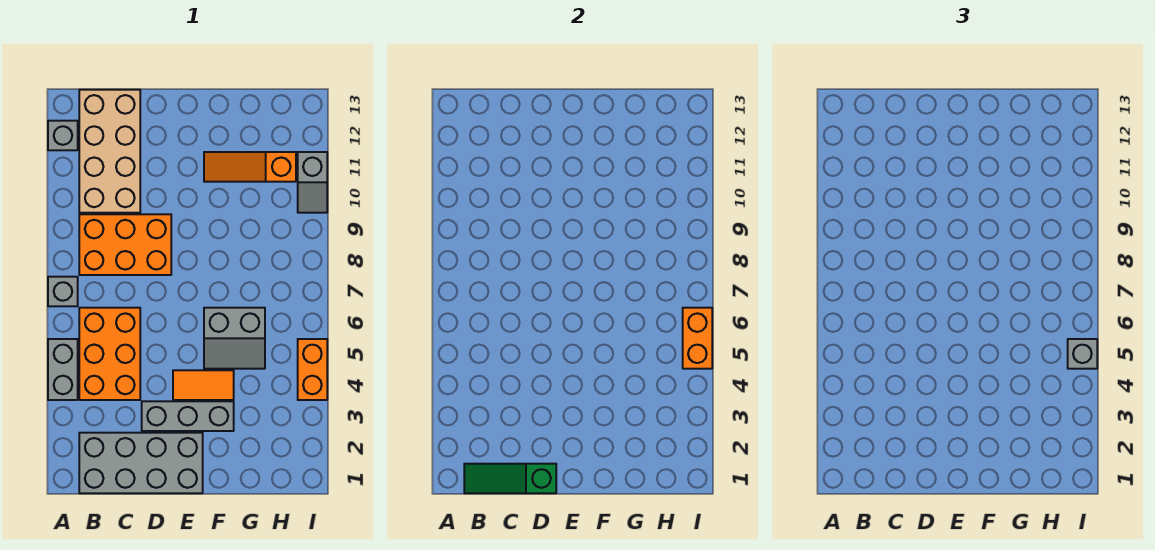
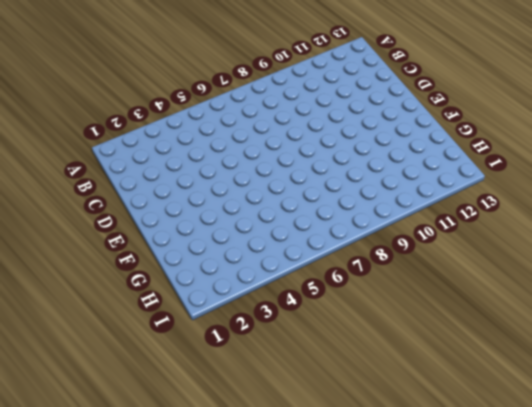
none -> grey brick A4:A5 level 1
none -> grey brick A7 level 1
none -> grey brick A12 level 1

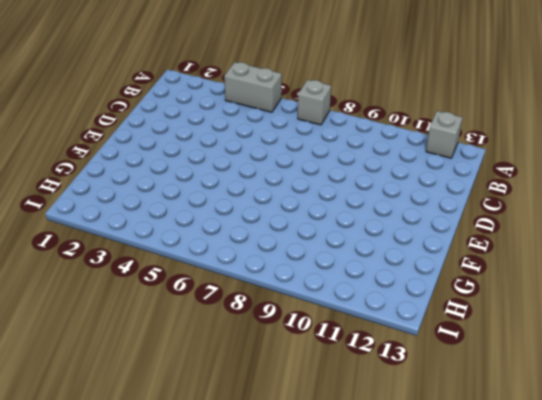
none -> grey brick B1:E2 level 1
none -> orange brick B4:C6 level 1
none -> orange brick B8:D9 level 1

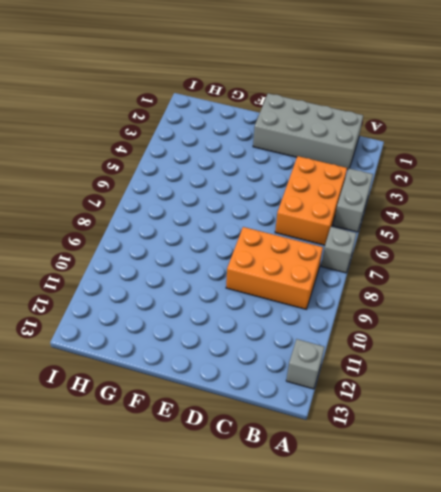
none -> tan brick B10:C13 level 1
none -> grey brick D3:F3 level 1
none -> orange tile E4:F4 level 1

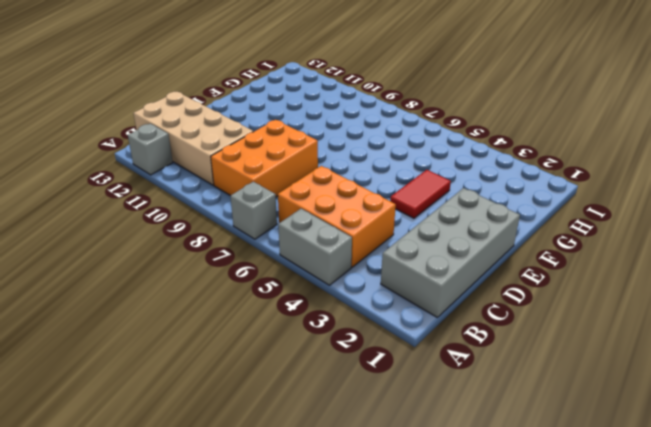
red tile E4:F4 level 1 -> orange tile E4:F4 level 1
none -> grey brick D3:F3 level 1
none -> grey slope F5:G6 level 1 top 6
none -> orange slope F11:H11 level 1 top H

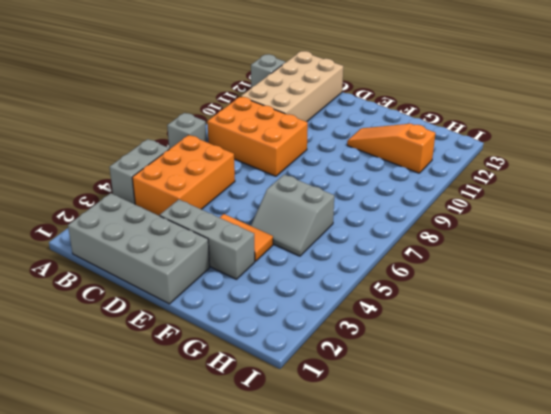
none -> orange brick I4:I5 level 1
none -> grey slope I10:I11 level 1 top 11
none -> green slope B1:D1 level 2 top D

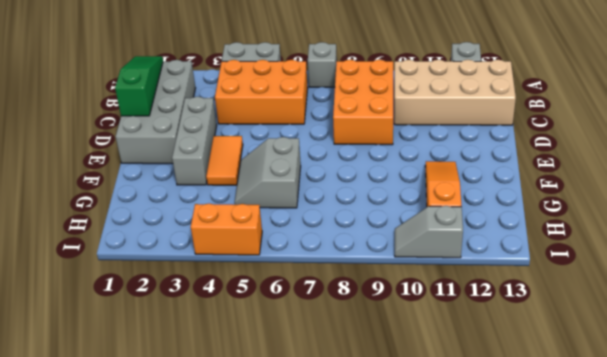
none -> orange brick I5:I6 level 2
none -> grey brick I5 level 3

